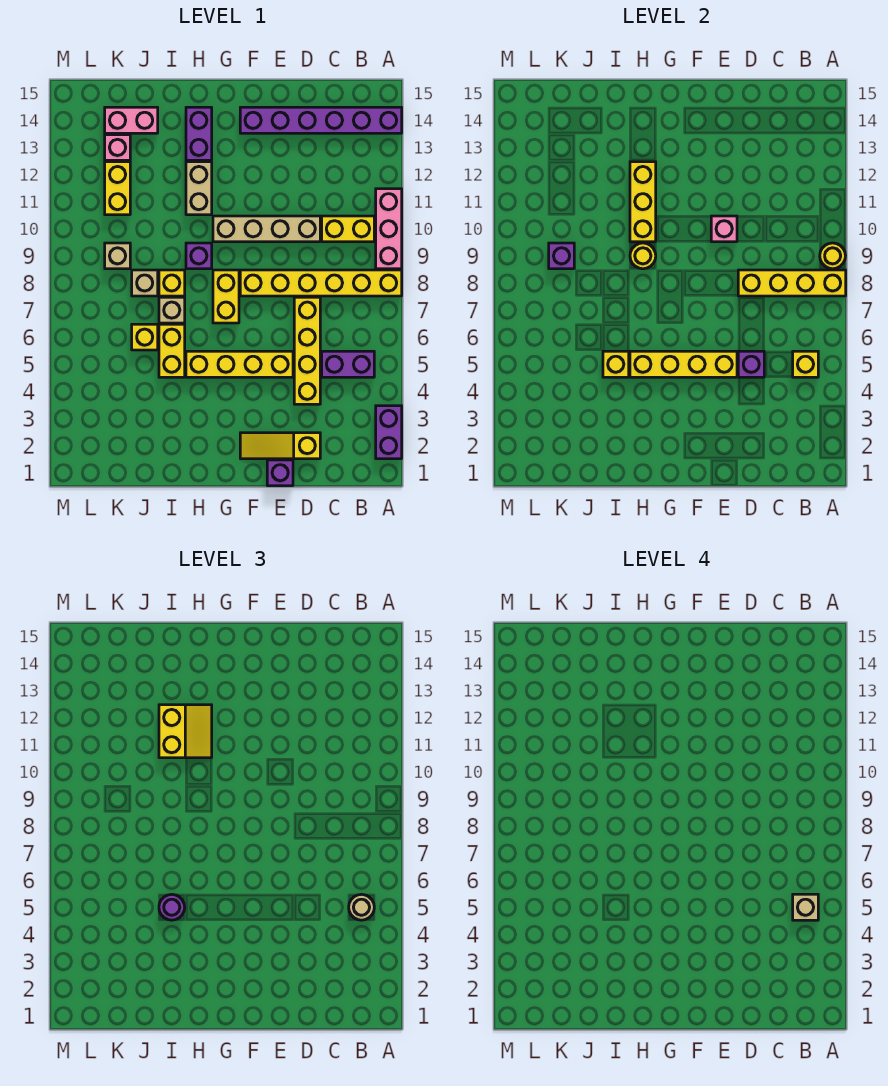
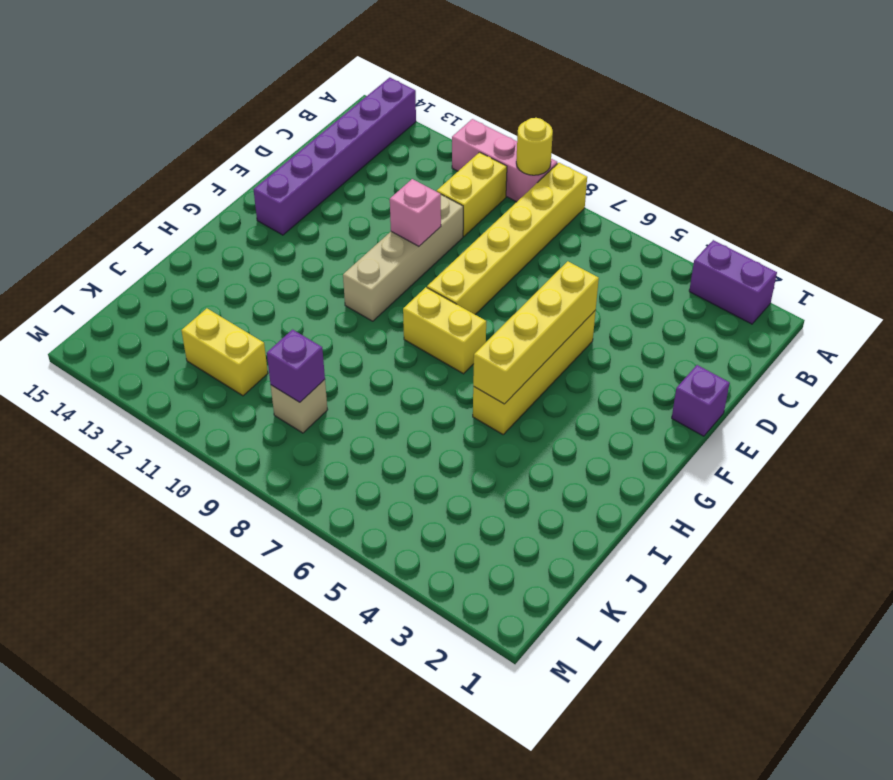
none -> purple brick B5:C5 level 1
none -> yellow slope D2:F2 level 1 top D
none -> yellow brick D4:D7 level 1
none -> purple brick H9 level 1

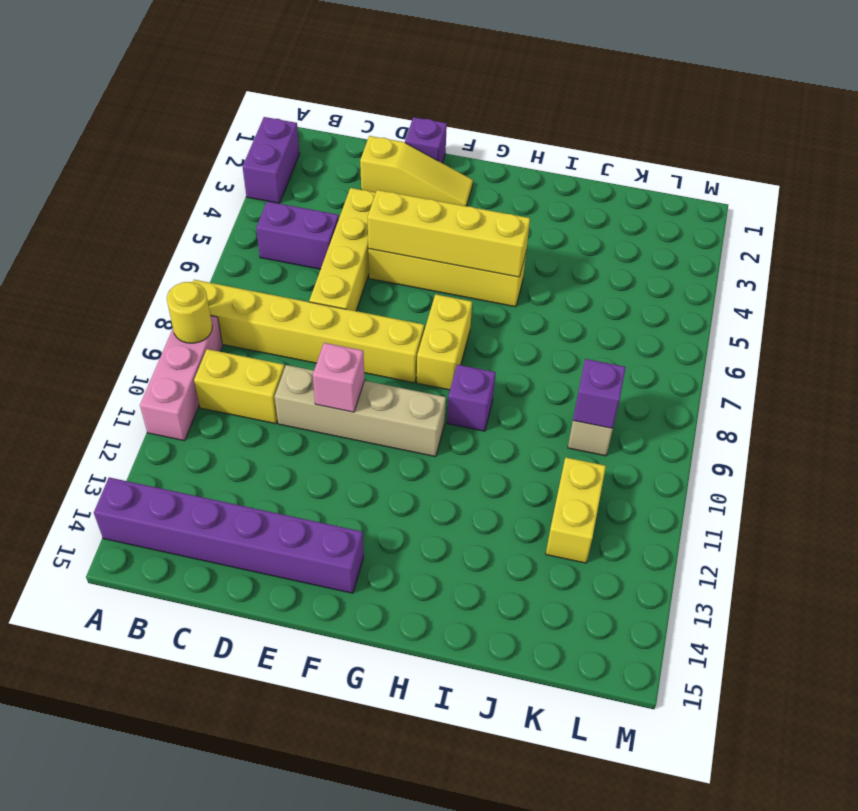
none -> tan brick H11:H12 level 1
none -> purple brick H13:H14 level 1
none -> yellow brick I5:I6 level 1
none -> tan brick I7 level 1

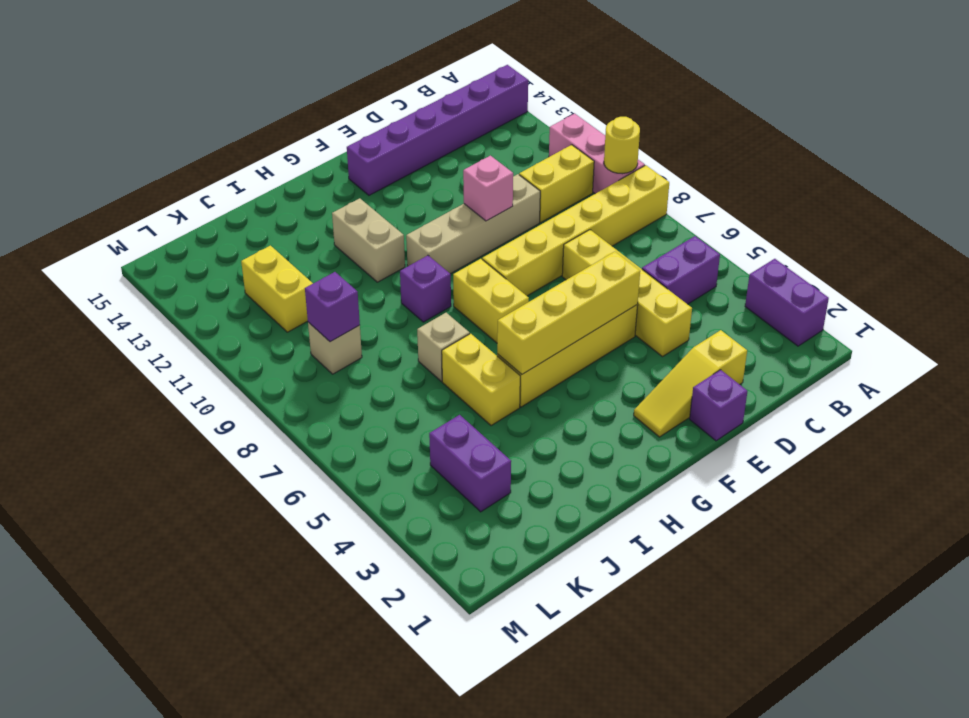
purple brick K3:K4 level 1 -> purple brick H13:H14 level 1
none -> yellow brick I8 level 1
none -> yellow brick J6 level 1
none -> tan brick J8 level 1
none -> pink brick J14:K14 level 1

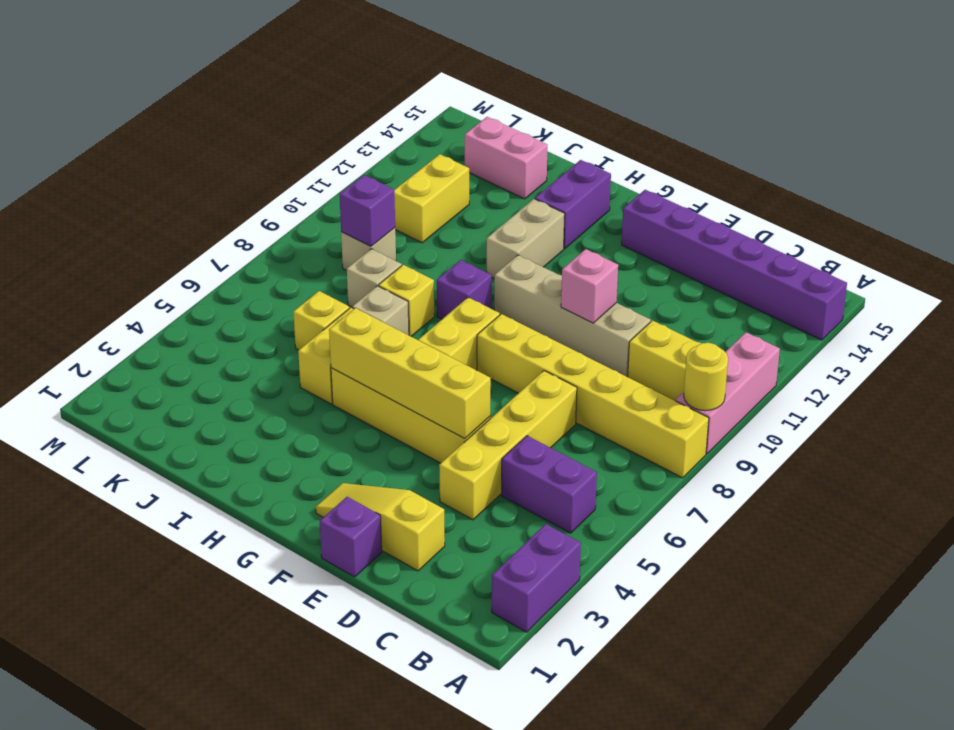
none -> pink brick K13 level 1
none -> yellow brick A8:D8 level 2
none -> yellow brick B5 level 2
none -> purple brick D5 level 2

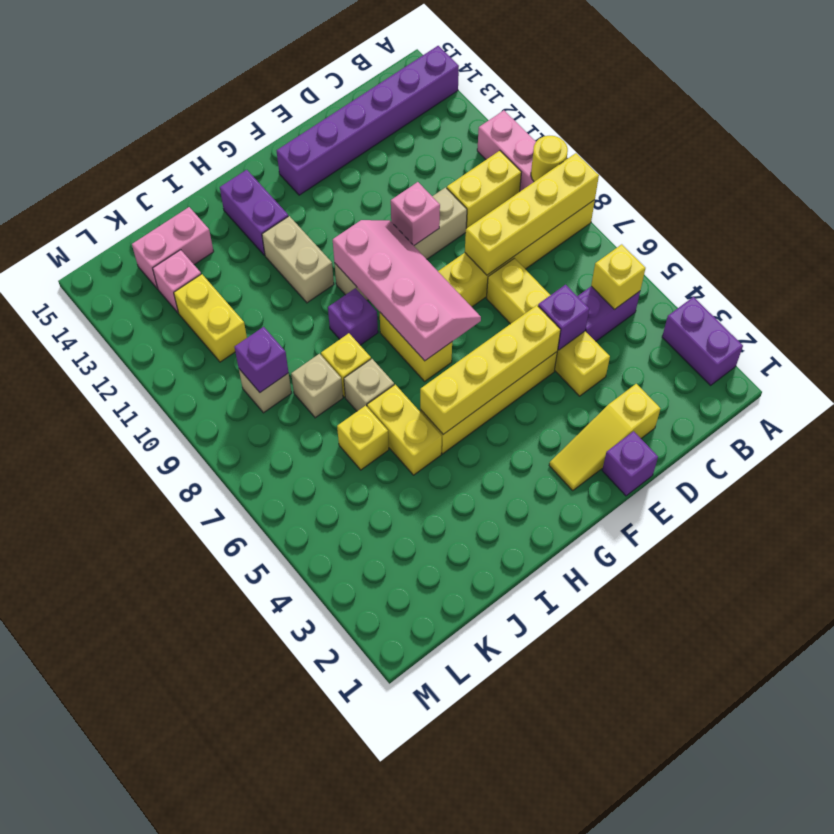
pink slope F7:G10 level 2 top G -> none
none -> yellow round brick H9 level 2
none -> yellow brick H10:H12 level 2
none -> yellow brick I5 level 2
none -> tan round brick B5 level 3

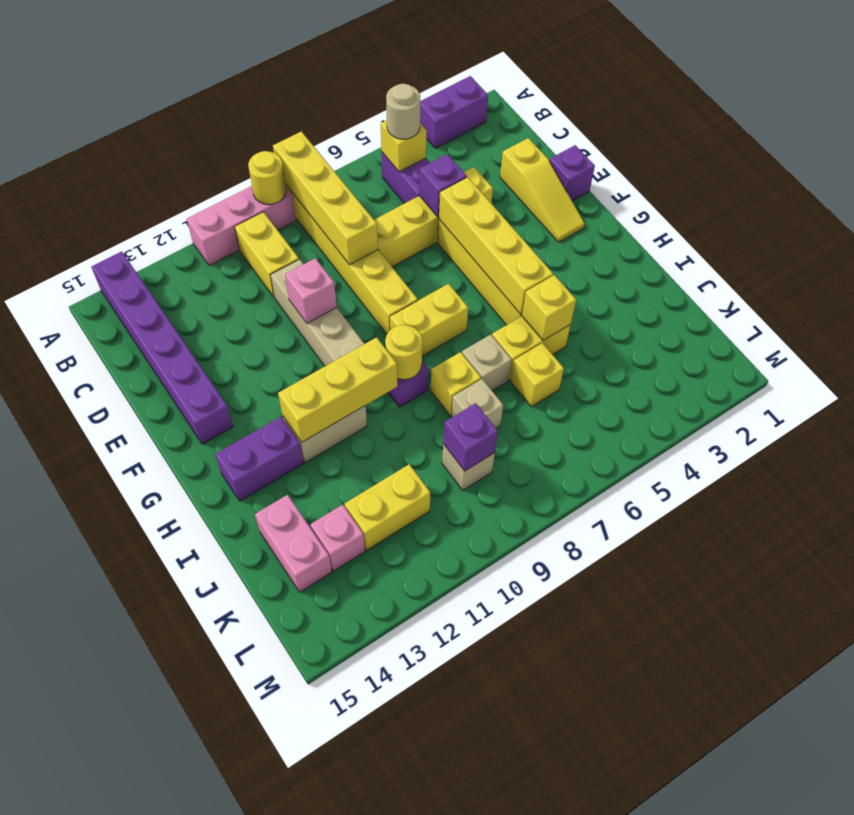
none -> yellow slope H11:I12 level 3 top I
none -> purple round brick I5 level 3
none -> tan brick B5 level 4

